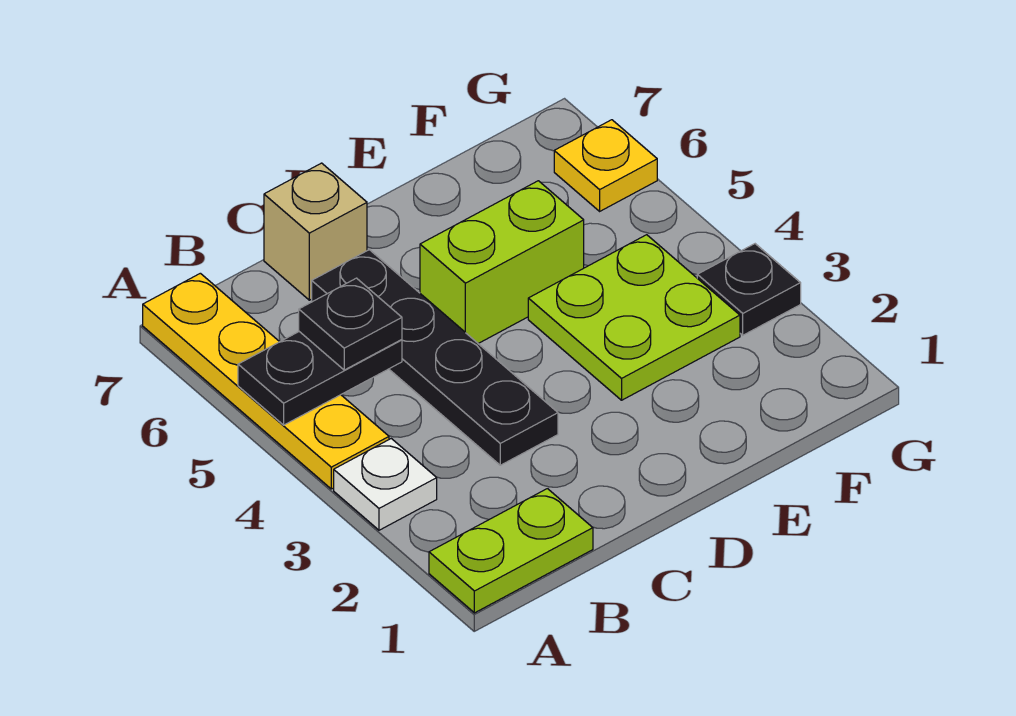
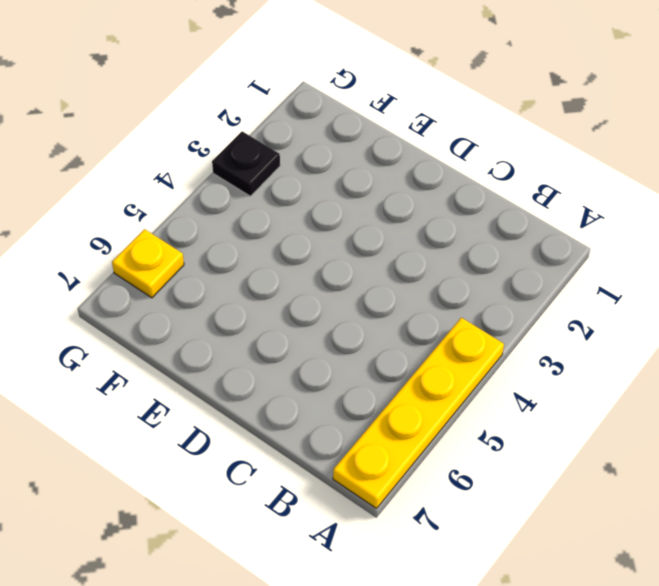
none -> lime plate A1:B1 level 1
none -> white plate A3 level 1

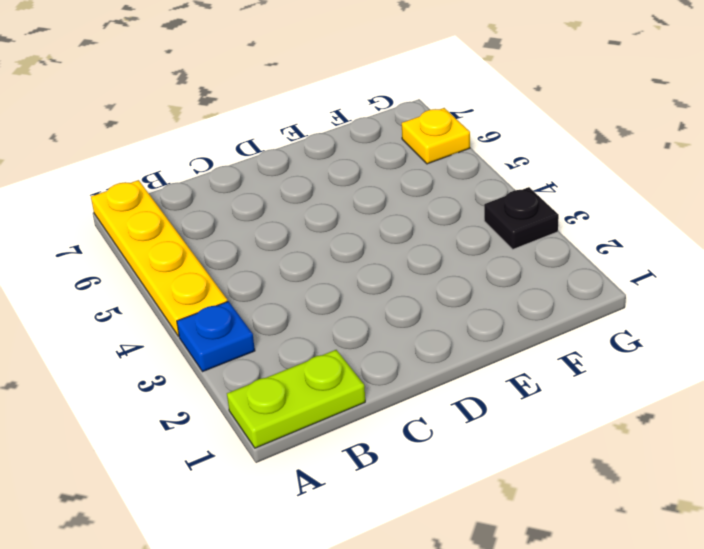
blue plate A3 level 1 -> white plate A3 level 1
none -> black plate C3:C6 level 1
none -> tan brick C7 level 1

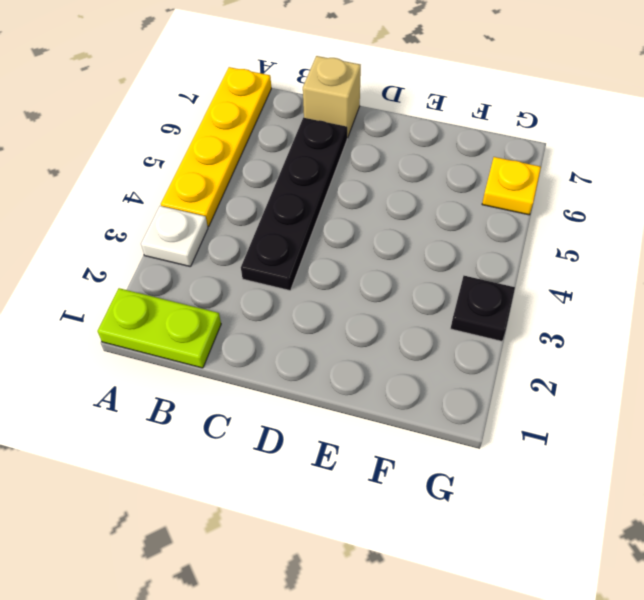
none -> lime brick D5:E5 level 1
none -> lime plate E3:F4 level 1

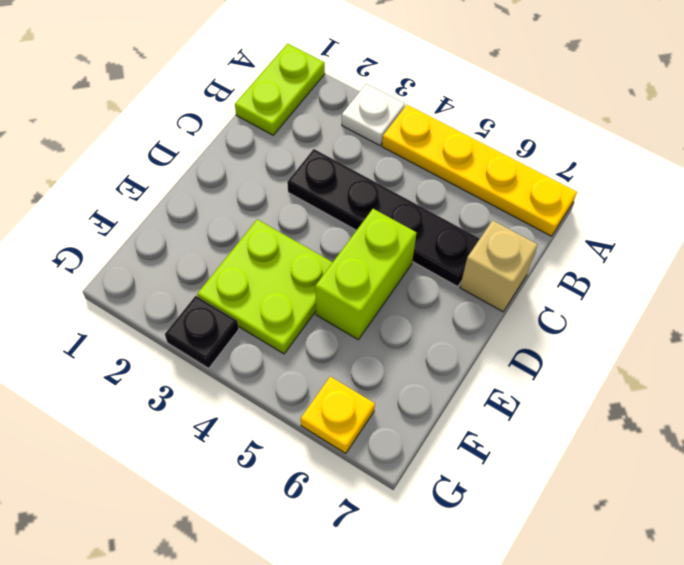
none -> black plate A5:B5 level 2
none -> black plate B5 level 3

